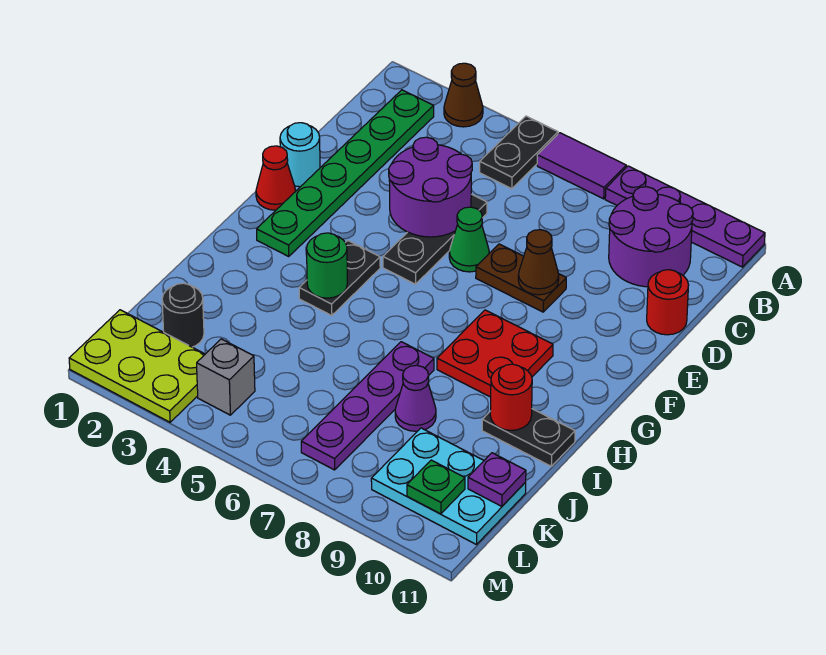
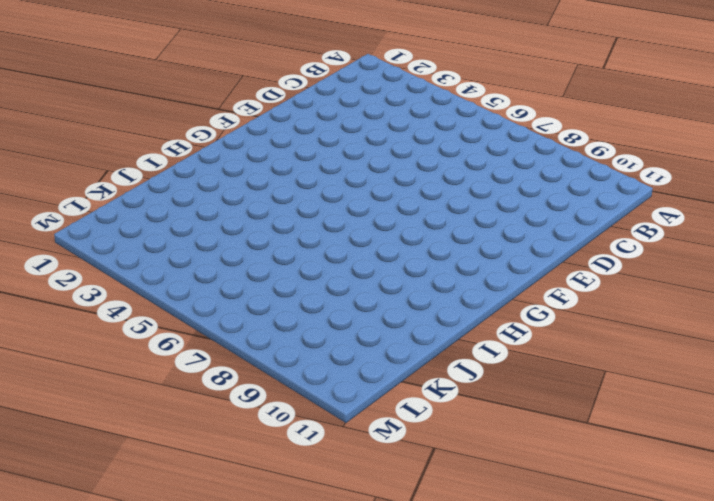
none -> brown cone A3 level 1
none -> black plate A5:B5 level 1
none -> purple tile A6:A7 level 1

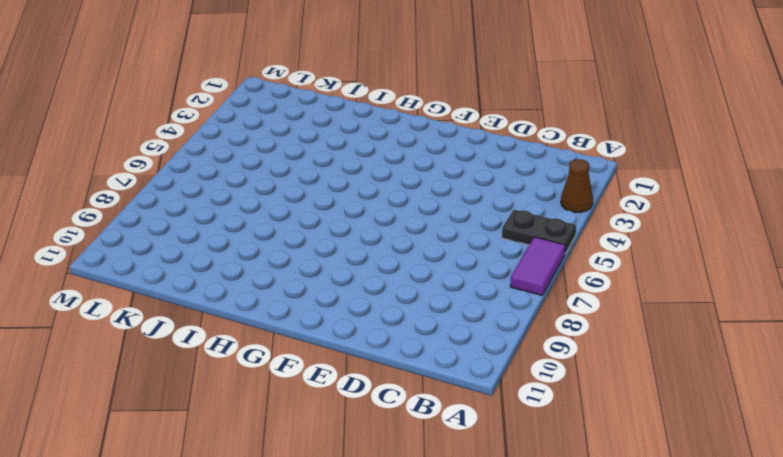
none -> purple plate A8:A11 level 1
none -> green plate B2:G2 level 1
none -> purple round brick B9:C10 level 1

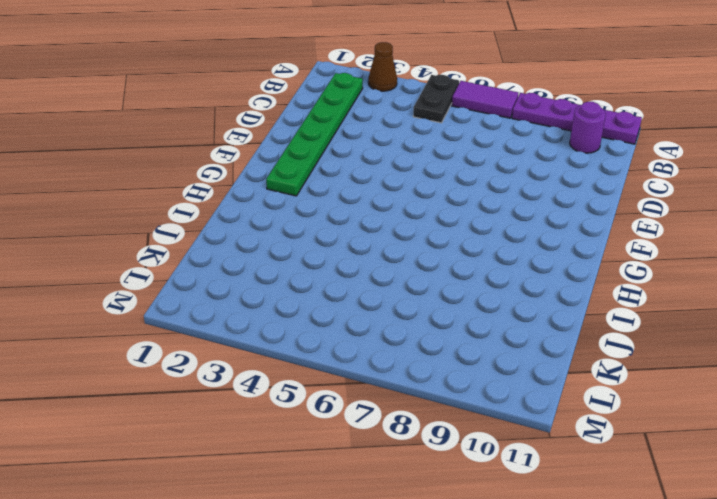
purple round brick B10 level 1 -> purple round brick B9:C10 level 1
none -> black plate D5:F5 level 1
none -> red round brick D11 level 1
none -> cyan round brick E1 level 1

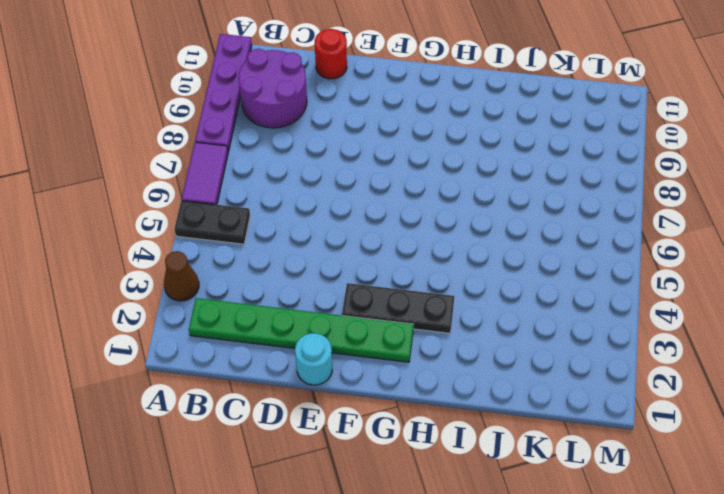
black plate F3:H3 level 1 -> black plate D5:F5 level 1
none -> green cone E6 level 1
none -> brown plate E7:E8 level 1
none -> red cone F1 level 1

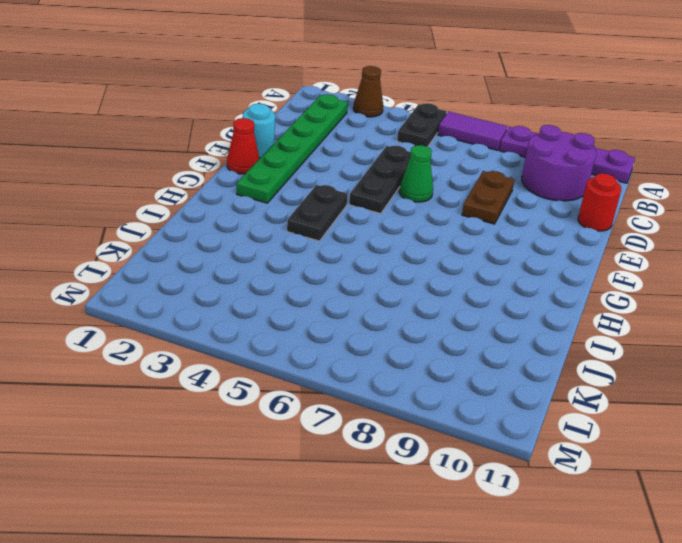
brown plate D8:E8 level 1 -> brown plate E7:E8 level 1
none -> red plate G8:H9 level 1
none -> purple plate I7:L7 level 1
none -> black plate I10:I11 level 1

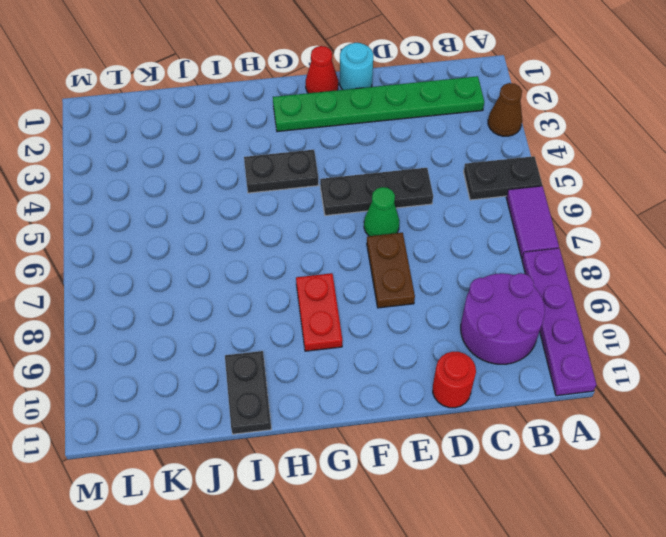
red plate G8:G9 level 1 -> red plate G8:H9 level 1
none -> purple plate I7:L7 level 1
none -> purple cone J8 level 1
none -> black round brick K2 level 1

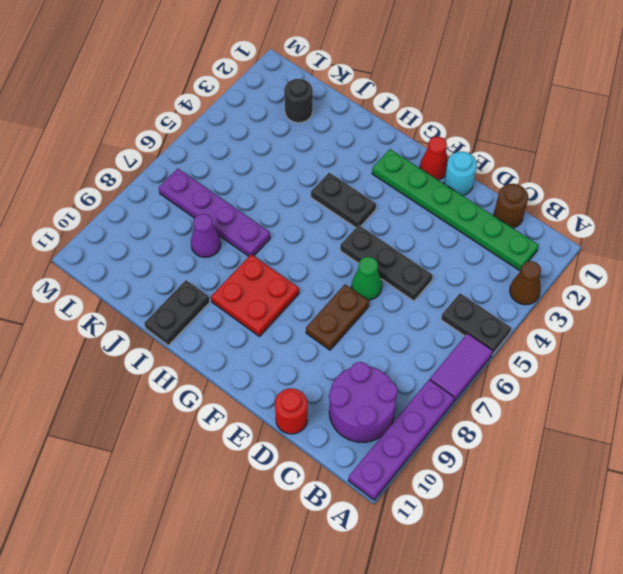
brown round brick C1 level 1 -> none
none -> cyan plate K9:L11 level 1
none -> lime plate L1:M3 level 1
none -> grey brick L4 level 1

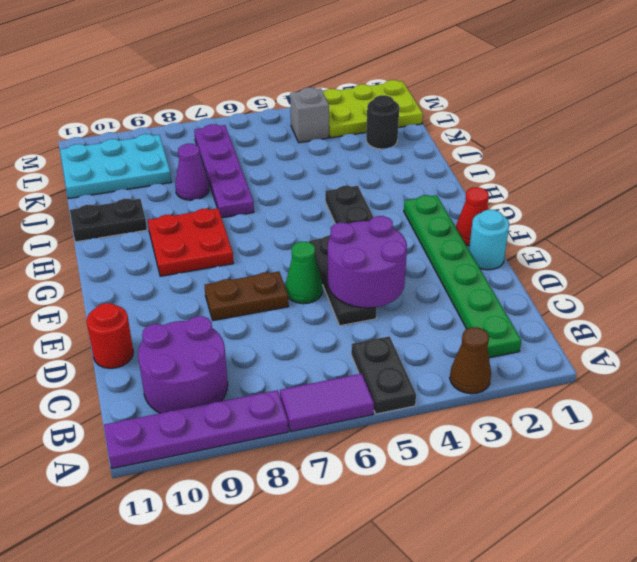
none -> brown cone E8 level 2
none -> green round brick H4 level 2
none -> red round brick I10 level 2

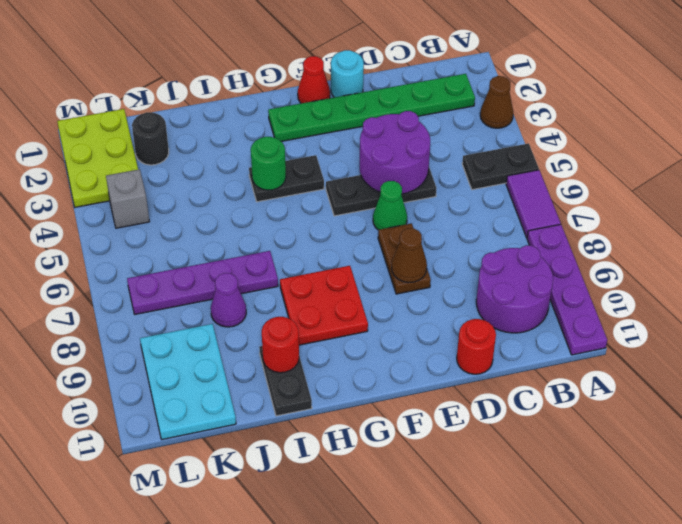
none -> purple plate K11 level 2
none -> green plate L10 level 2

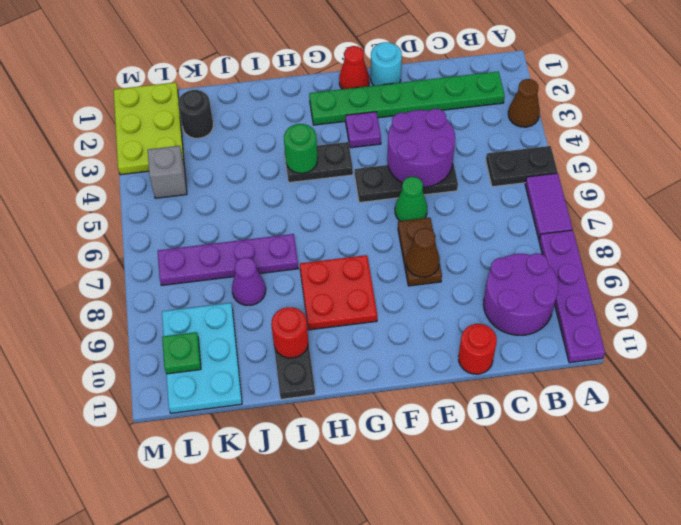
purple plate F3 level 1 -> purple plate K11 level 2

